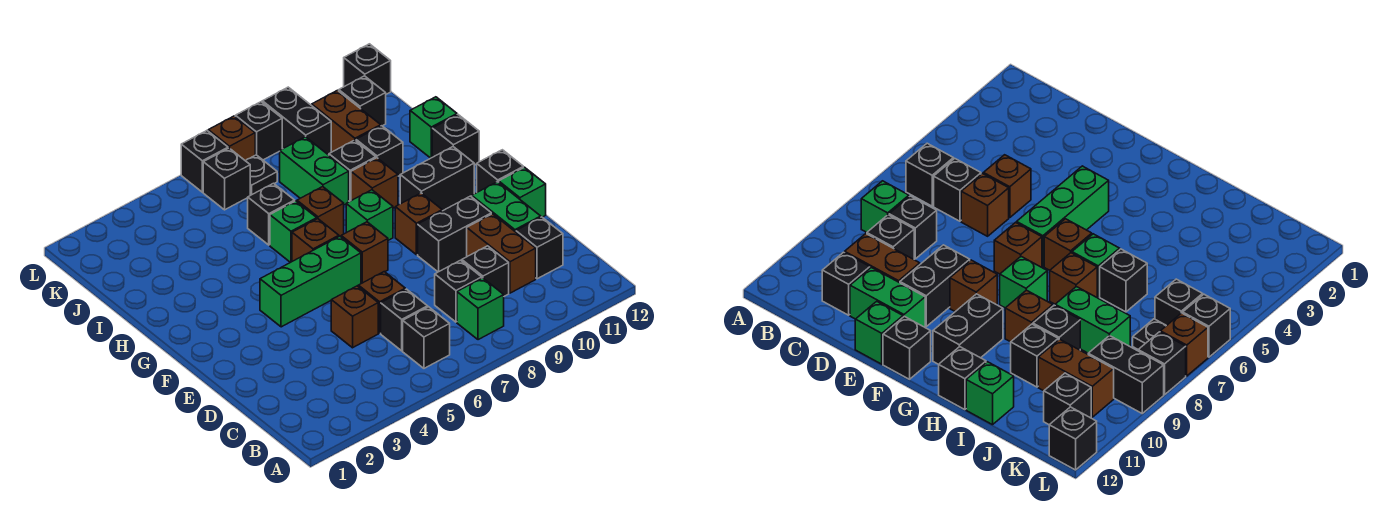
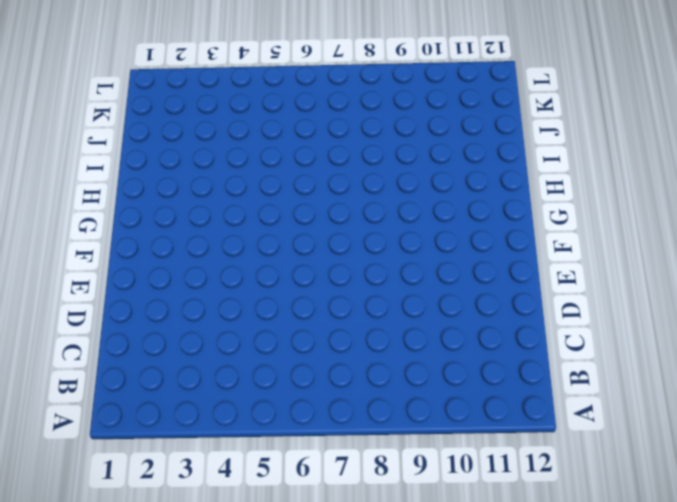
none -> black brick B6 level 1
none -> green brick B8 level 1
none -> black brick C6 level 1
none -> black brick C8 level 1

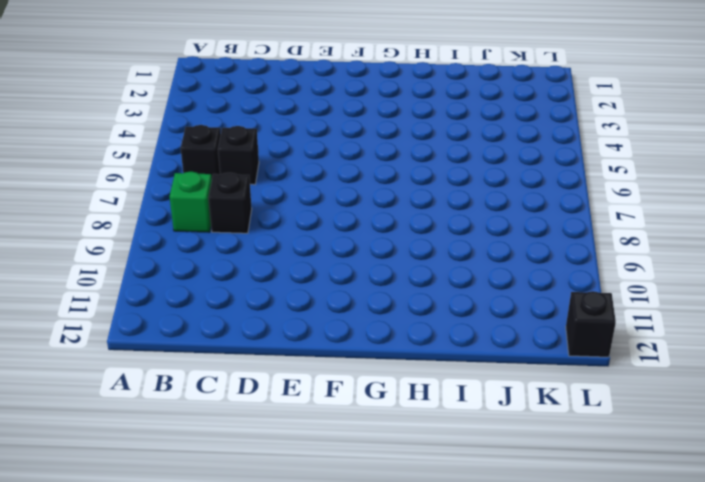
none -> black brick C9 level 1
none -> brown brick C10:D10 level 1
none -> black brick C11 level 1
none -> brown brick D5 level 1

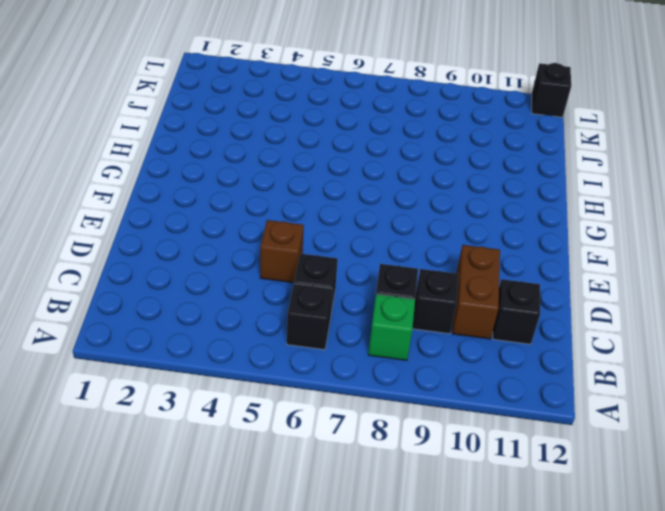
none -> brown brick D6 level 1
none -> green brick D11:E11 level 1
none -> black brick E9:E10 level 1
none -> green brick E12 level 1

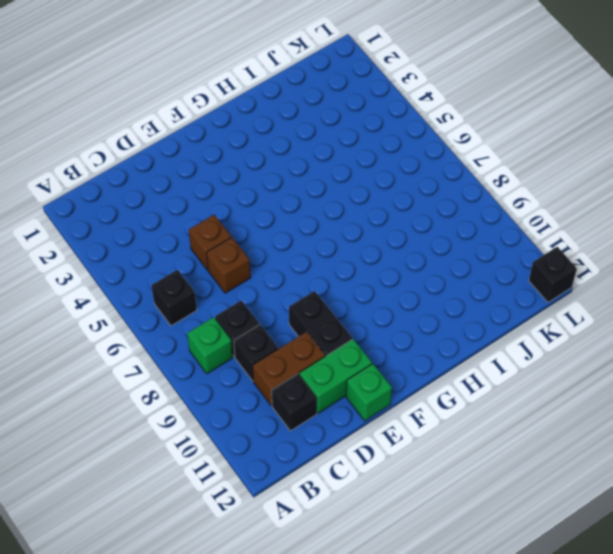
none -> black brick C6 level 1
none -> green brick F4:F6 level 1
none -> brown brick F7 level 1
none -> brown brick F9 level 1

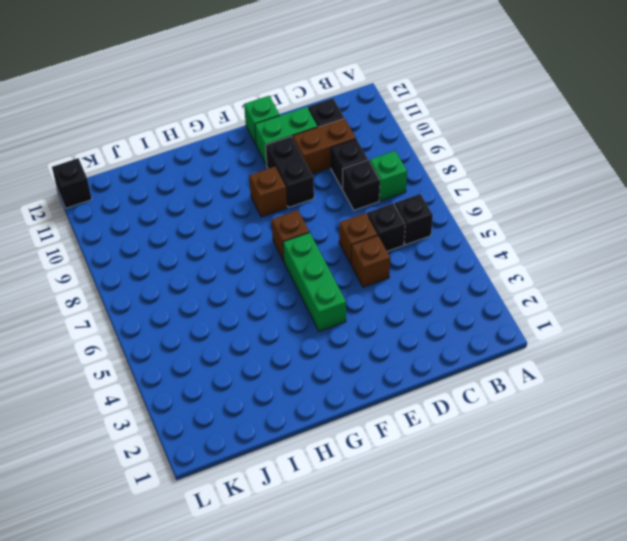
none -> black brick F12 level 1
none -> brown brick G6 level 1
none -> green brick G8 level 1
none -> black brick G10:G11 level 1

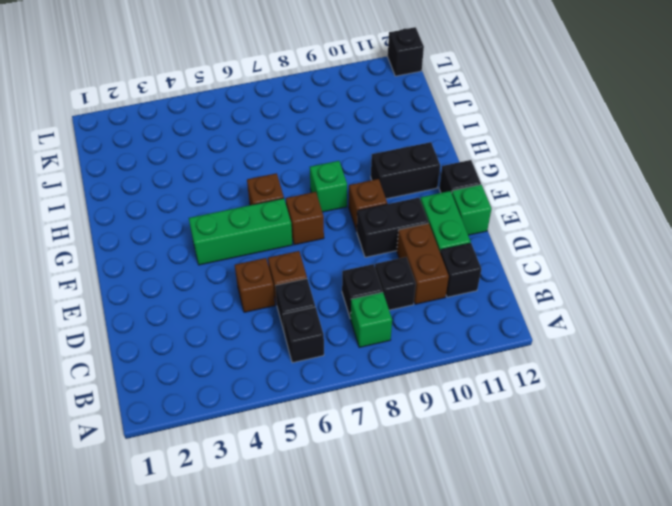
none -> green brick H6 level 1
none -> brown brick H7 level 1
none -> brown brick H9 level 1
none -> black brick H12 level 1

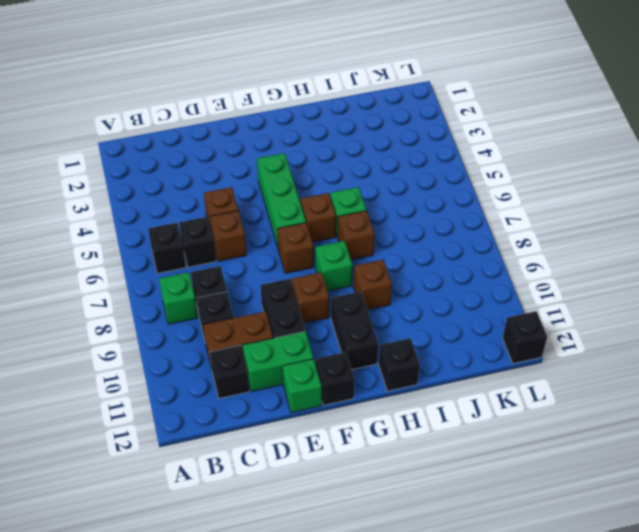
none -> black brick I6 level 1
none -> green brick I8:J8 level 1
none -> black brick I9 level 1
none -> black brick I10 level 1

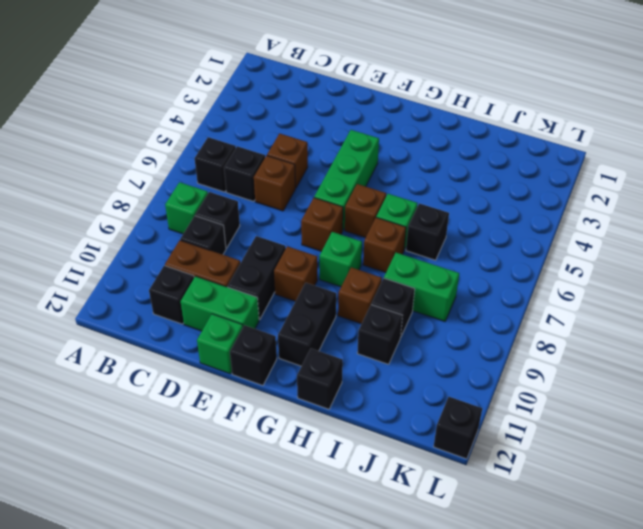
none -> green brick I12 level 1
none -> brown brick J10:K10 level 1
none -> black brick K6 level 1
none -> black plate K7 level 1

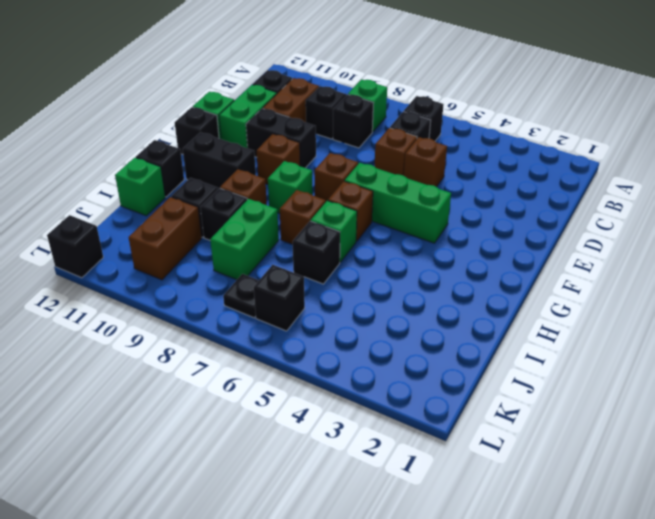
none -> black brick K9:L9 level 1
none -> black brick K11 level 1
none -> black brick L6 level 1
none -> brown brick L7 level 1

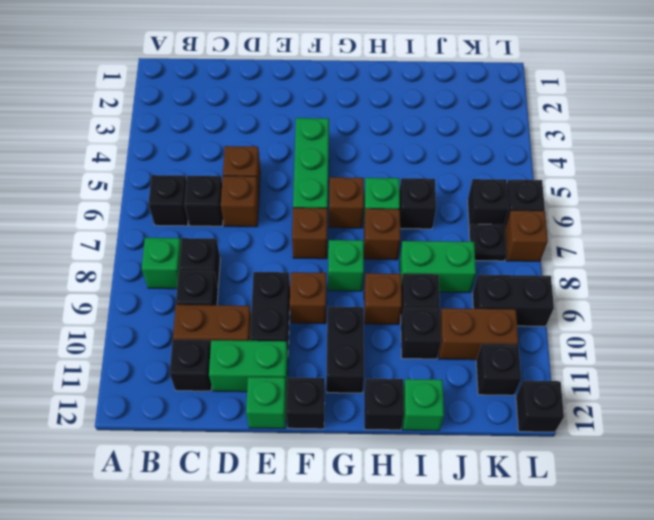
none -> black brick L8 level 1

